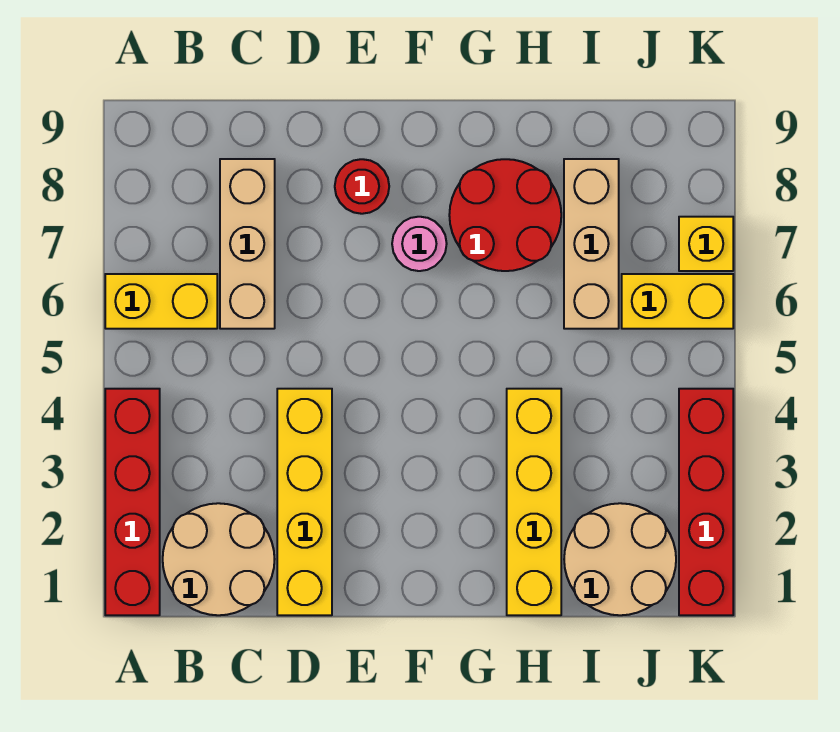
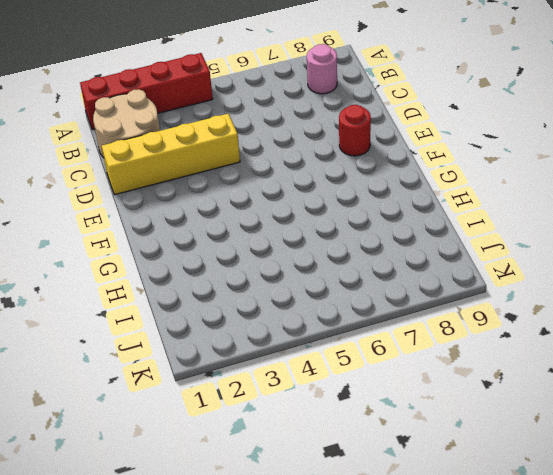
pink round brick B8 level 1 -> pink round brick F7 level 1
none -> yellow brick A6:B6 level 1
none -> tan brick C6:C8 level 1
none -> red round brick G7:H8 level 1

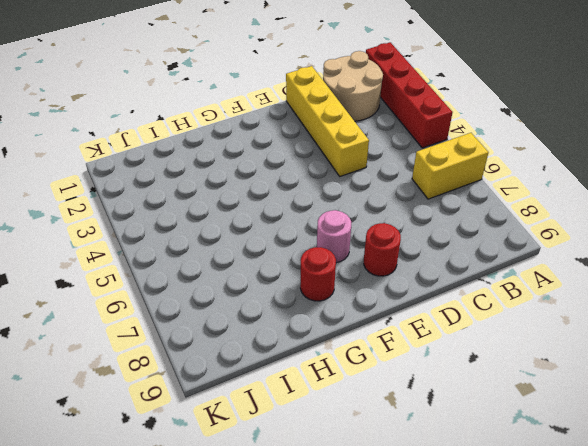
red round brick G8 level 1 -> red round brick G7:H8 level 1
none -> tan brick C6:C8 level 1
none -> yellow brick H1:H4 level 1
none -> tan round brick I1:J2 level 1

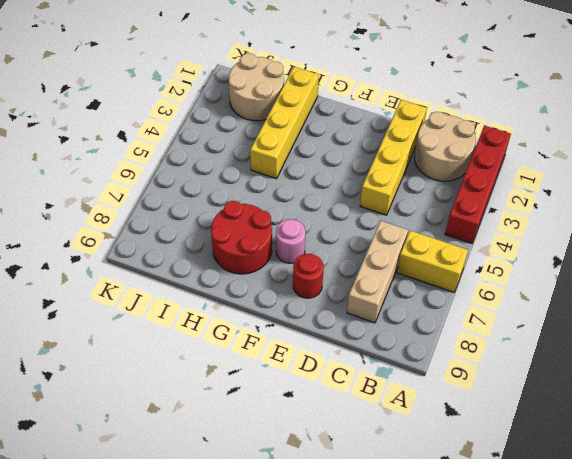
none -> tan brick I6:I8 level 1
none -> yellow brick J6:K6 level 1
none -> red brick K1:K4 level 1

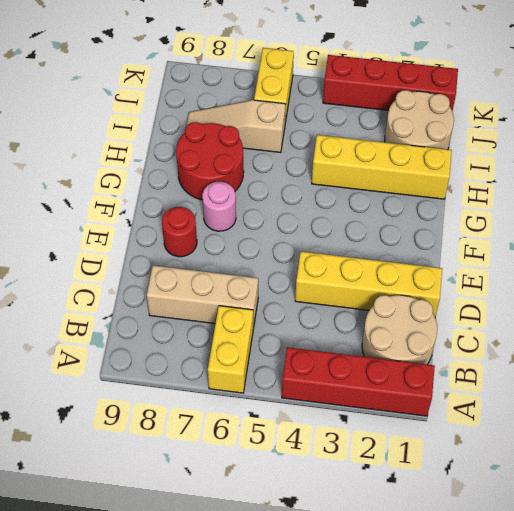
tan slope I6:I8 level 1 top 6 -> tan brick I6:I8 level 1
none -> yellow brick K7 level 1

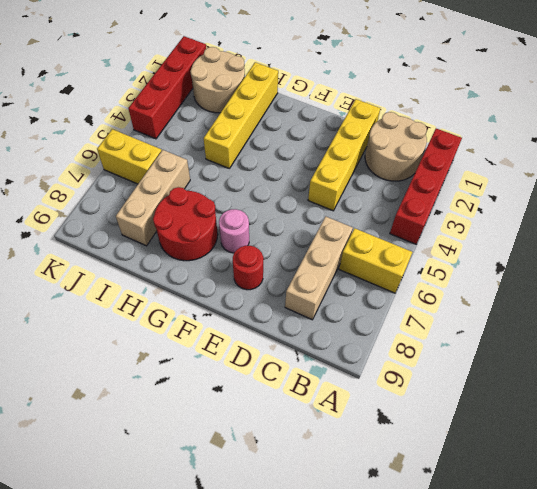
none -> yellow brick K7 level 1

